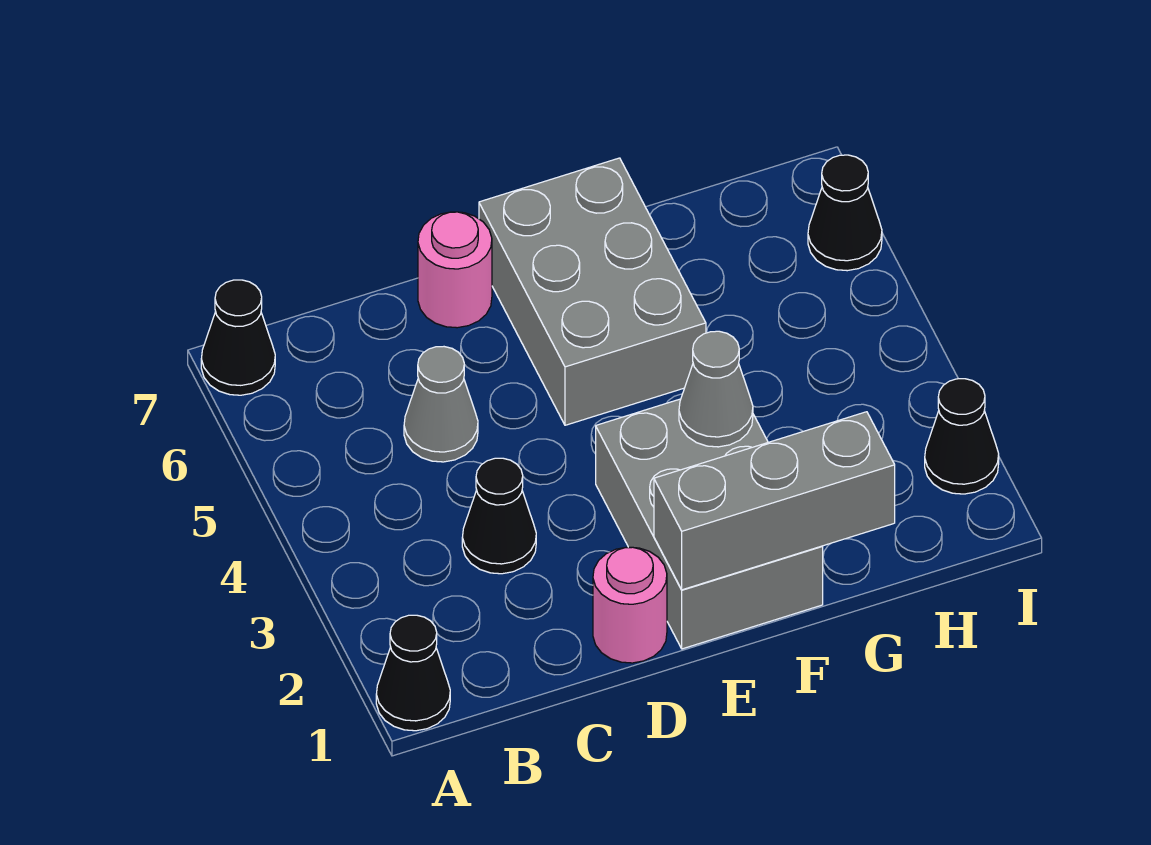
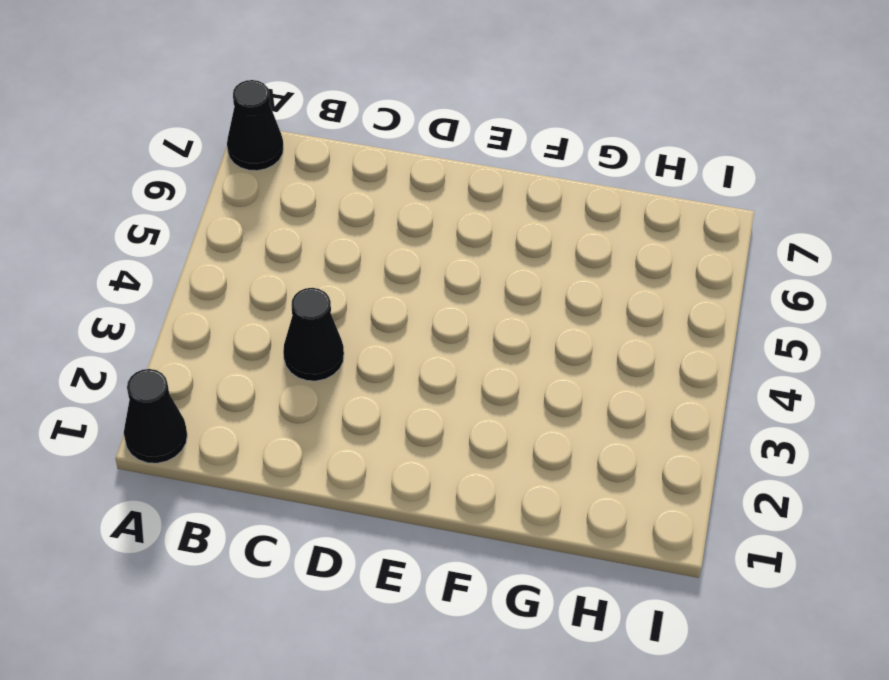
none -> grey cone C5 level 1
none -> pink round brick D1 level 1
none -> pink round brick D7 level 1

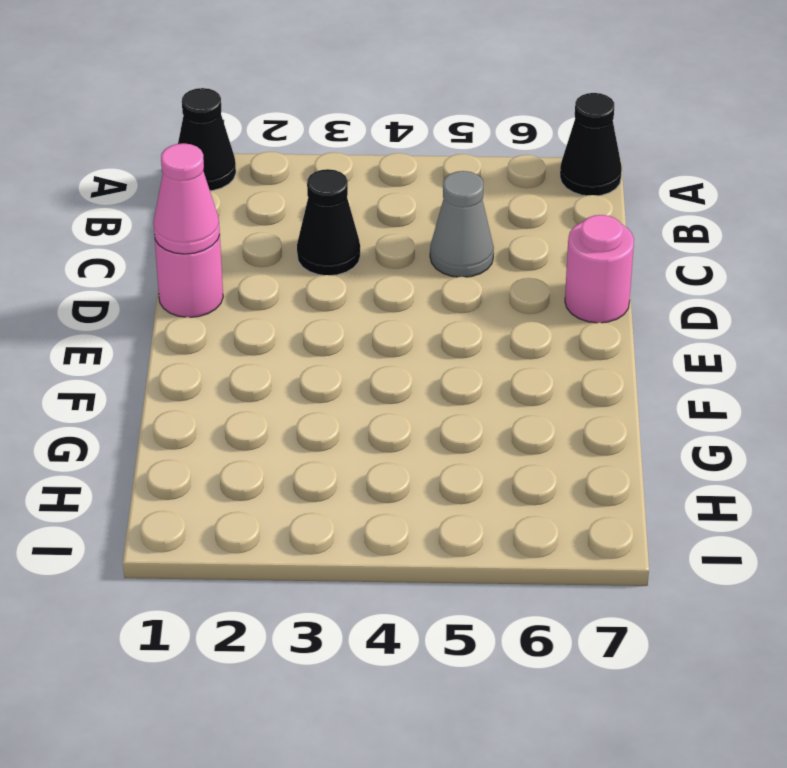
pink cone D1 level 2 -> none
none -> grey brick E1:F3 level 1
none -> grey brick E5:F7 level 1
none -> black cone I2 level 1

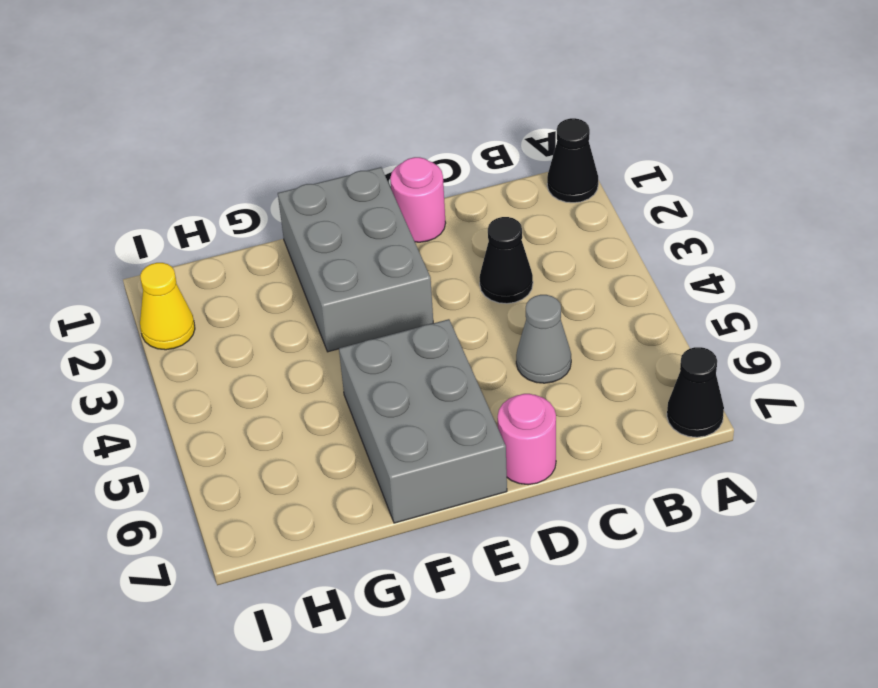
yellow cone I2 level 1 -> black cone I2 level 1
none -> black cone I6 level 1
none -> grey brick E1:G1 level 2
none -> grey cone F3 level 2

